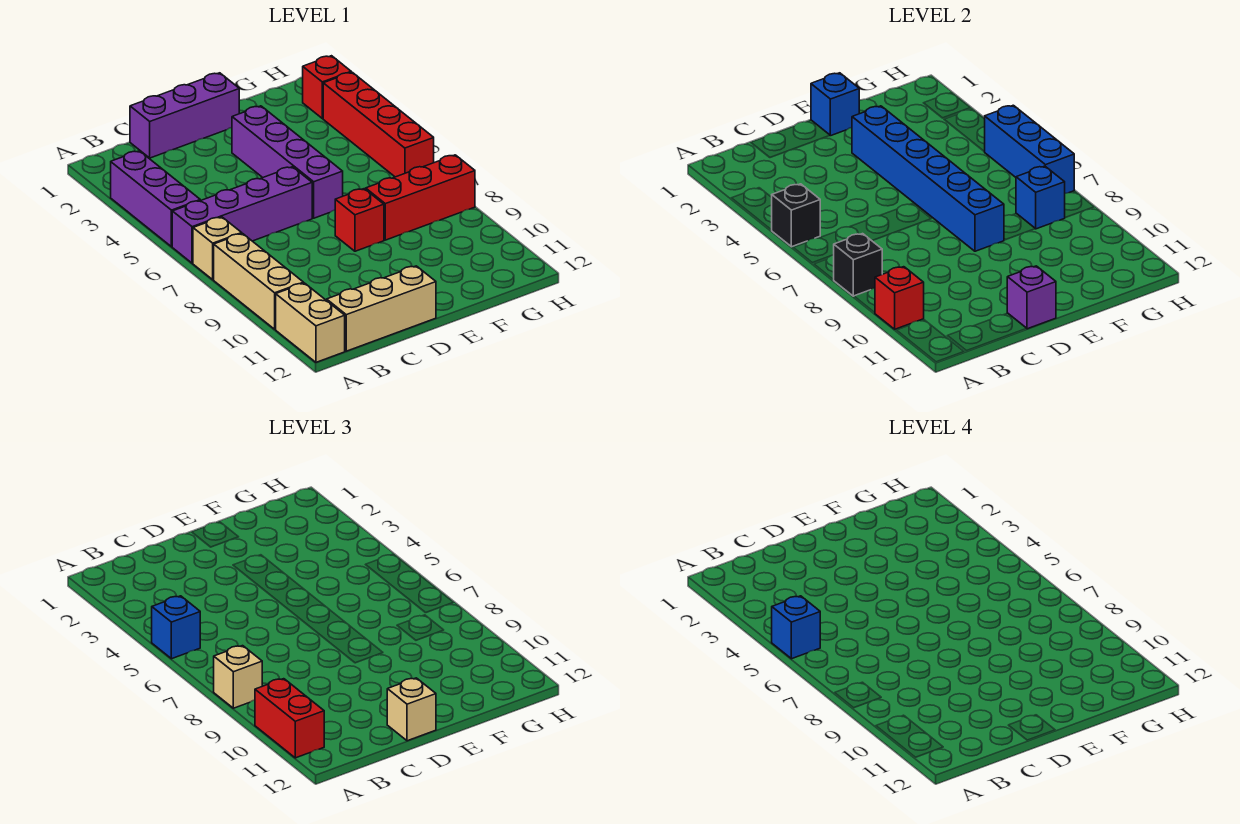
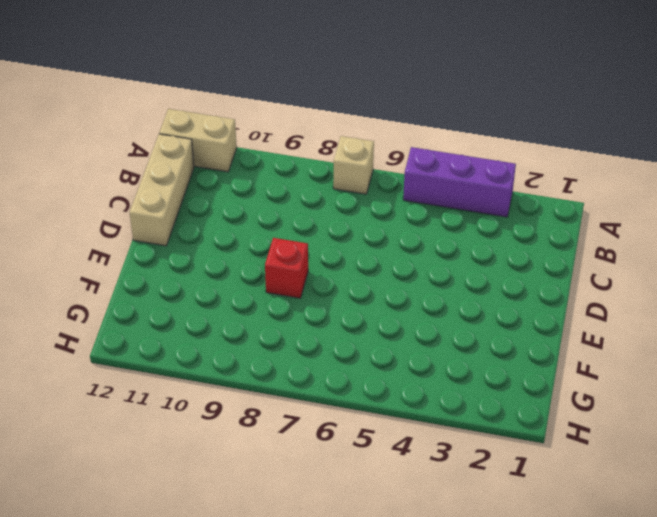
none -> purple brick A6:D6 level 1
none -> tan brick A8:A10 level 1
none -> purple brick C1:E1 level 1

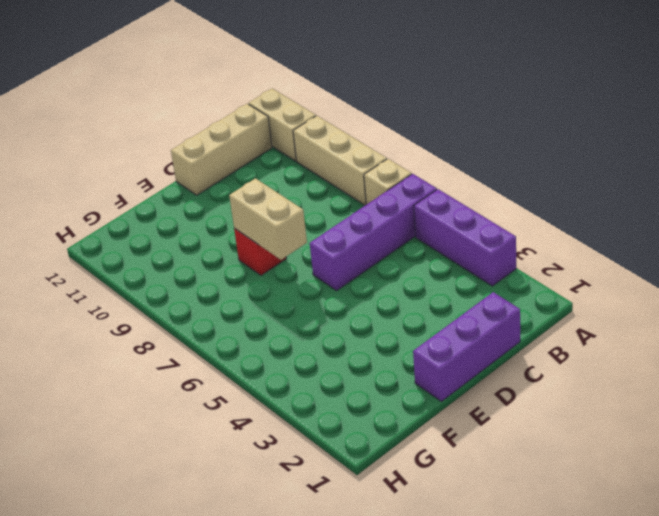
tan brick E7:E8 level 2 -> blue brick E3:E8 level 2
none -> purple brick E3:E6 level 1
none -> red brick F8:H8 level 1
none -> red brick H2 level 1

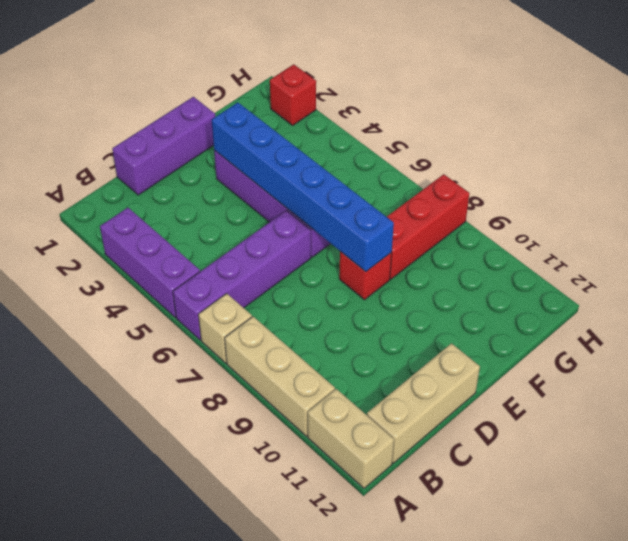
none -> red brick H3:H6 level 1
none -> black brick A5 level 2
none -> black brick A8 level 2

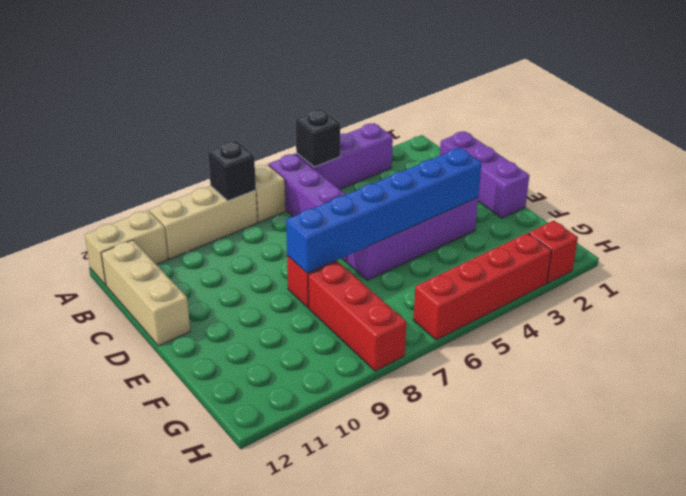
none -> red brick A10 level 2
none -> purple brick D12 level 2
none -> blue brick E1 level 2

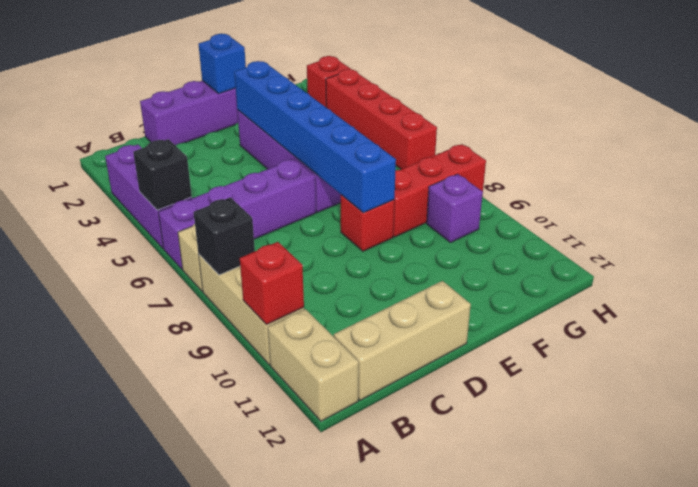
purple brick G9 level 1 -> purple brick D12 level 2
none -> blue brick G8 level 2
none -> blue brick H5:H7 level 2
none -> blue brick A5 level 3

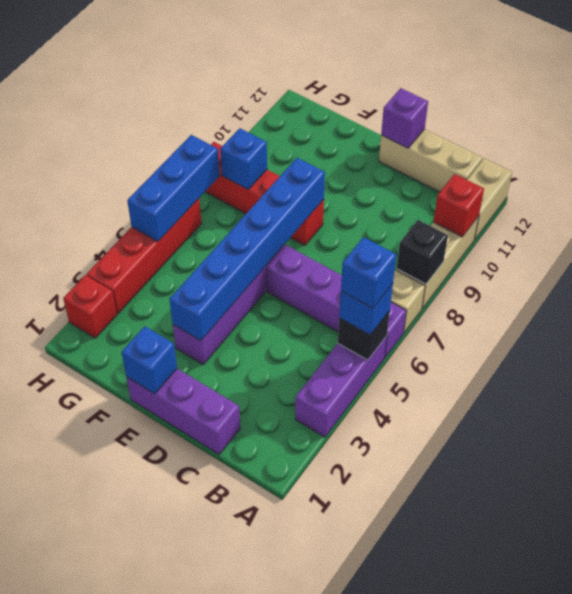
none -> tan brick A8 level 3
none -> red brick A10:A11 level 3
none -> tan brick D12 level 3

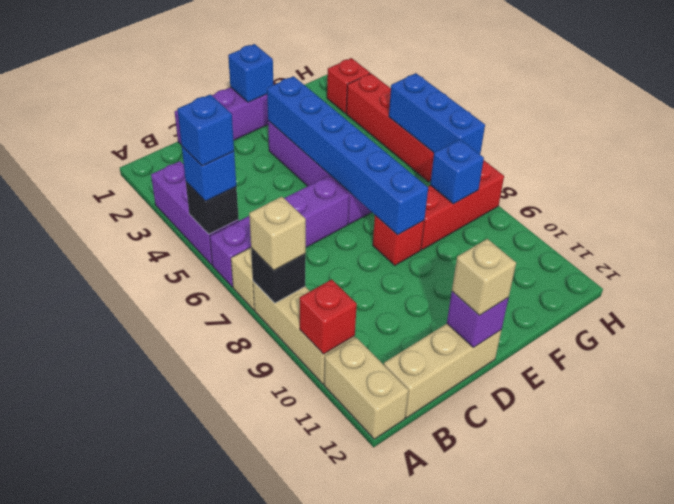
none -> red brick A10:A11 level 3

